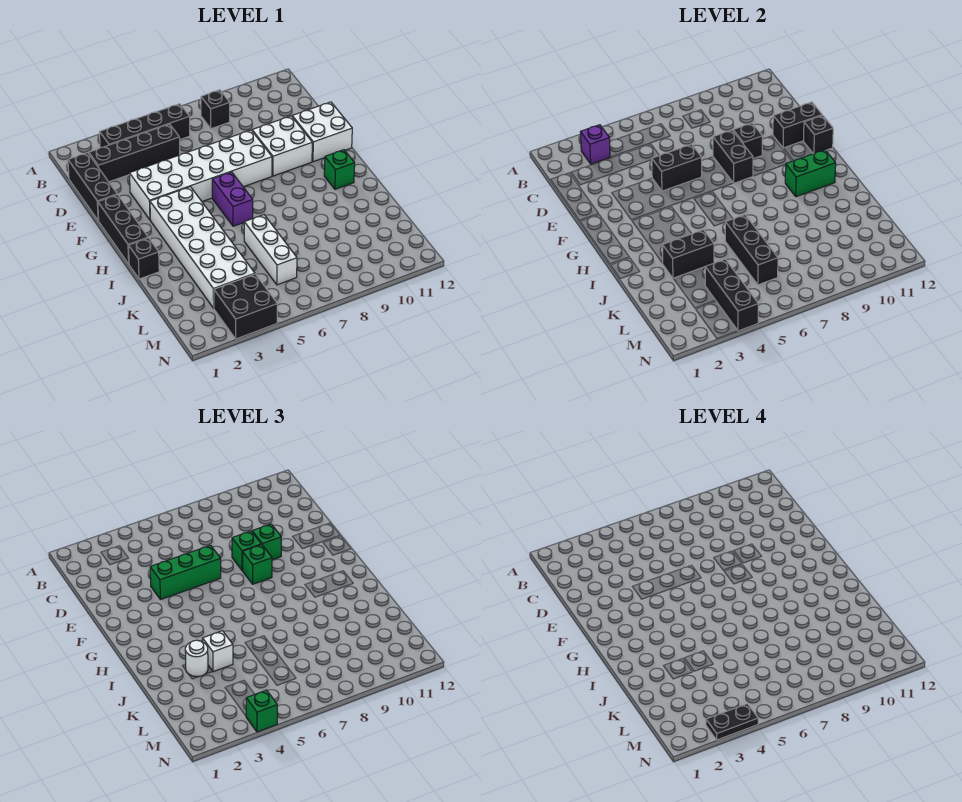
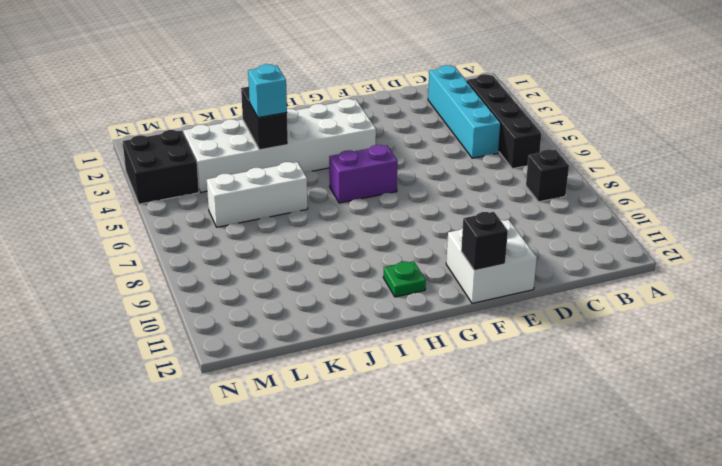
cyan brick C2:C5 level 1 -> black brick C2:C5 level 1
green plate H11 level 1 -> green brick H11 level 1
cyan brick J4 level 3 -> white brick J4 level 3
none -> black brick C1:E1 level 1
none -> white brick E3:F8 level 1
none -> white brick E9:F10 level 1
none -> black brick F1:H1 level 1

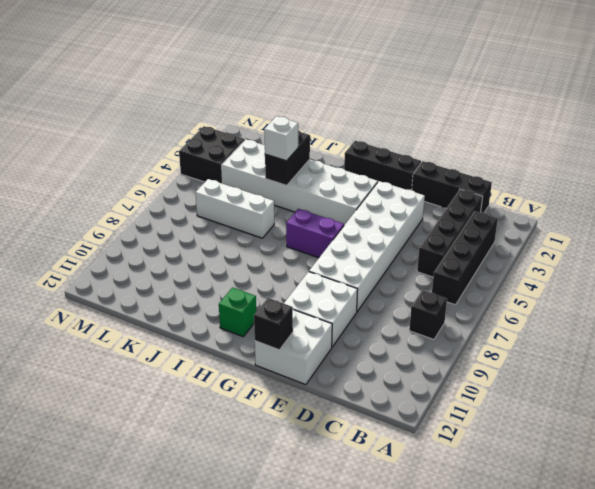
none -> black brick I1 level 1
none -> purple brick B3 level 2
none -> black brick E5:E6 level 2
none -> black brick E8:F8 level 2

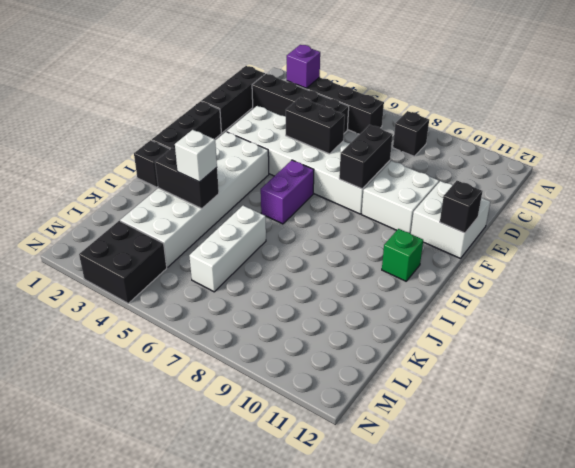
none -> black brick E9 level 2
none -> black brick E11:E12 level 2
none -> green brick H10:H11 level 2
none -> black brick J6:L6 level 2

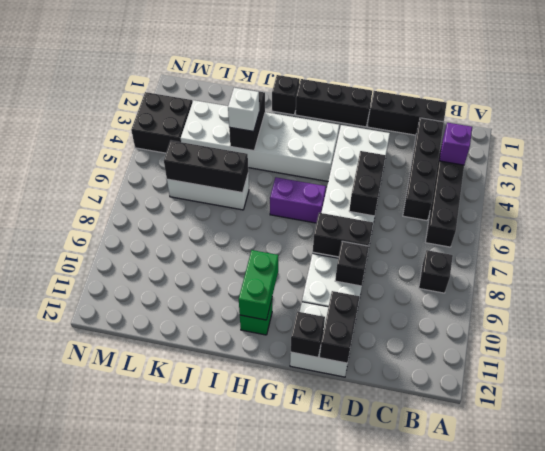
none -> black brick L4:N4 level 2
none -> green brick E4:E6 level 3
none -> green brick E8 level 3
none -> green brick E9 level 3

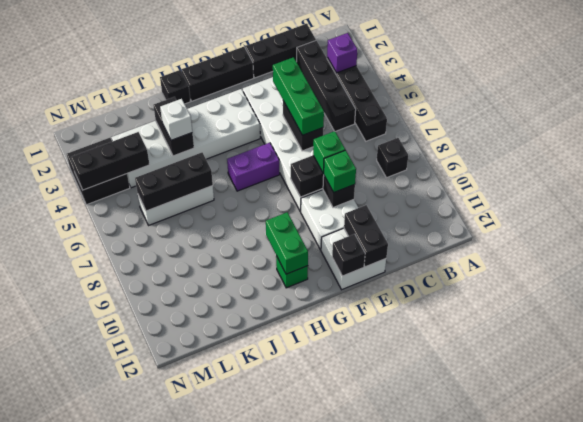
none -> green brick F8 level 3
none -> white round brick J3 level 3
none -> green brick N4 level 3
none -> black plate N3:N4 level 4

